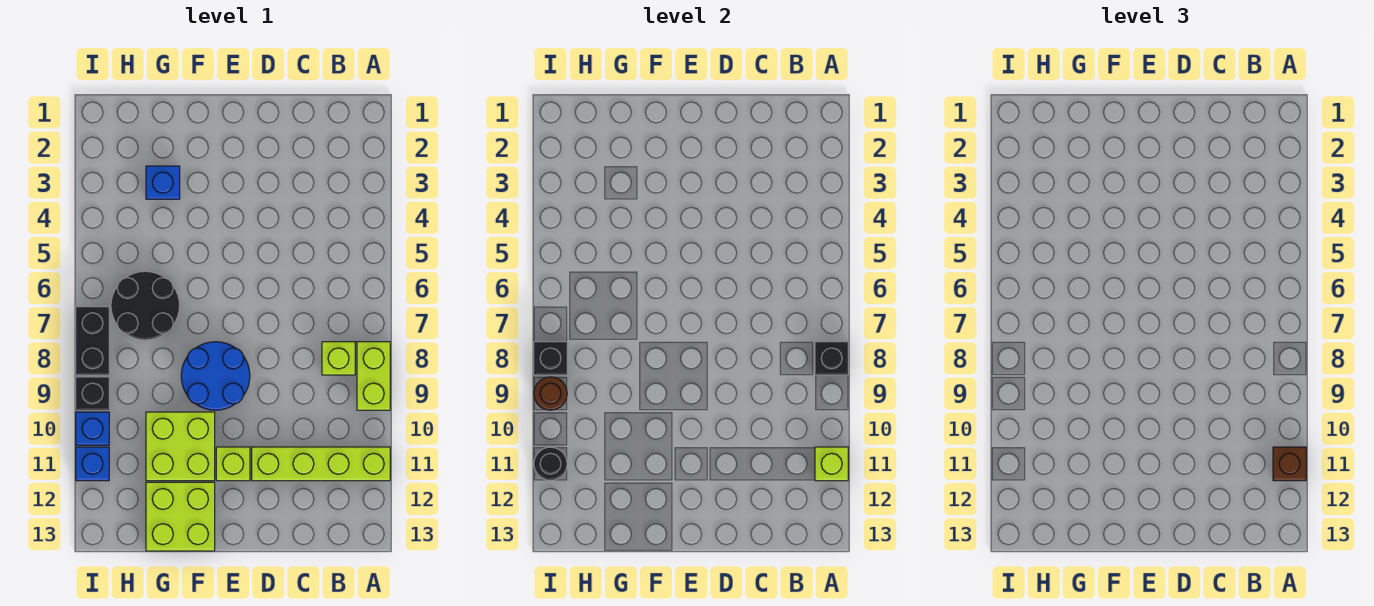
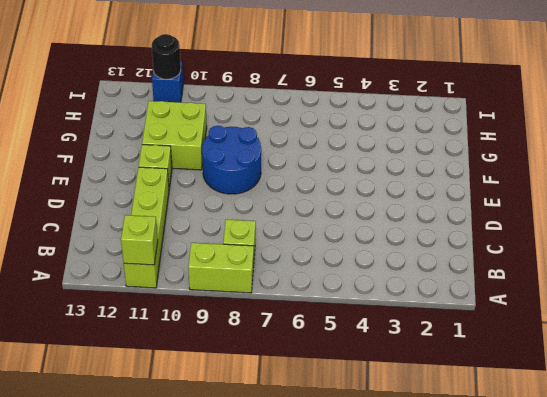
none -> lime brick F12:G13 level 1
none -> blue brick G3 level 1
none -> black round brick G6:H7 level 1

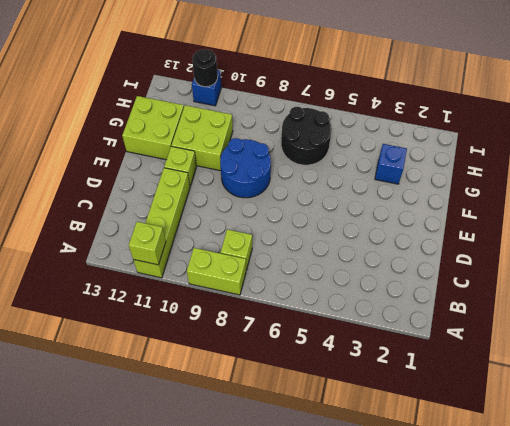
none -> black brick I7:I8 level 1
none -> black brick I9 level 1
none -> blue brick I10 level 1

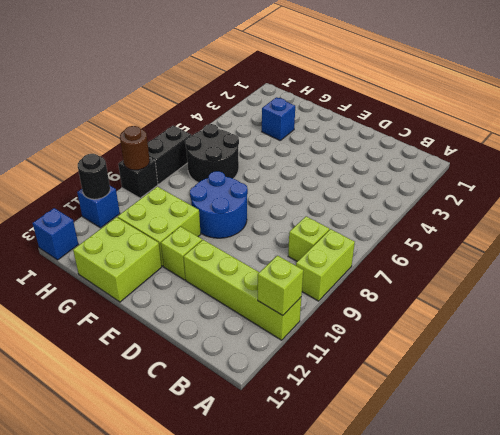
blue brick I13 level 1 -> blue brick I10 level 1
none -> black brick A8 level 2
none -> black brick I8 level 2
none -> brown brick A11 level 3

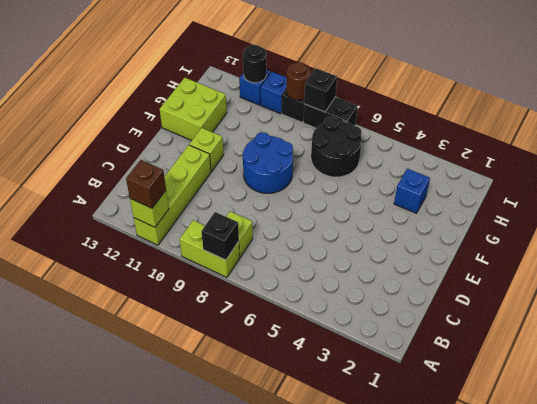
none -> lime brick F10:G11 level 1

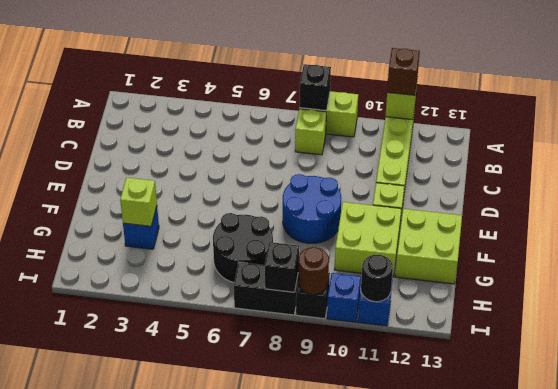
lime brick G3 level 2 -> none

